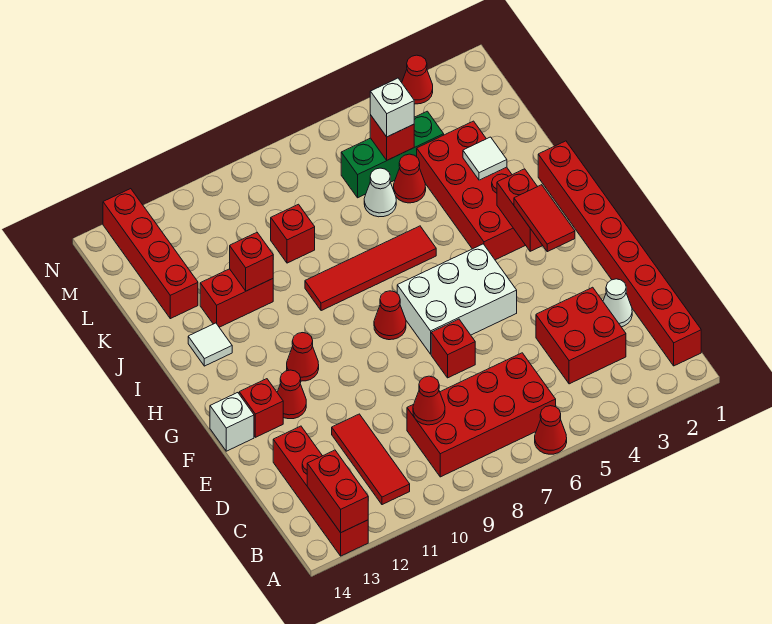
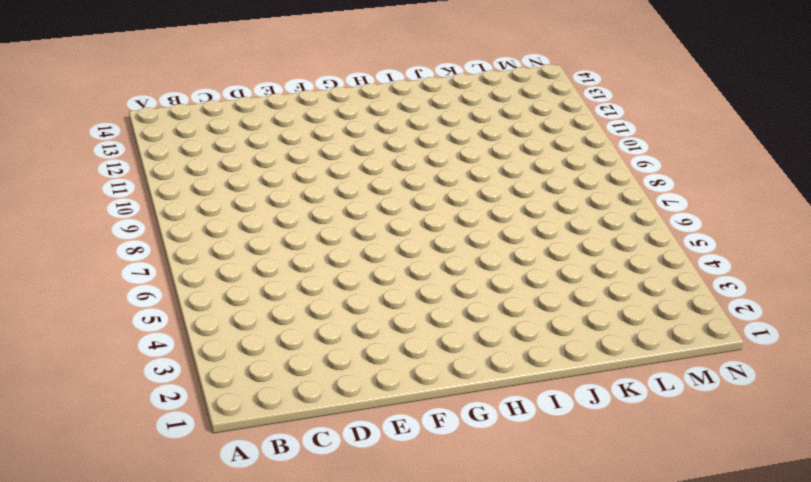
none -> red cone A6 level 1
none -> red brick A13:D13 level 1
none -> red brick B1:I1 level 1
none -> red brick B6:C9 level 1

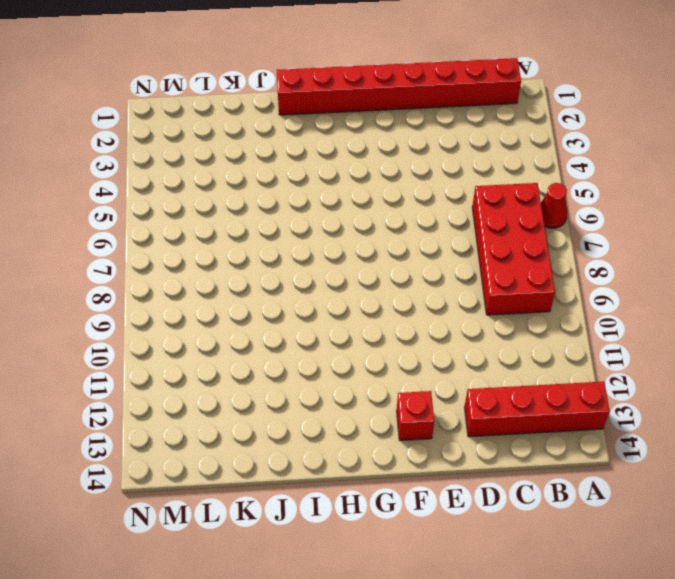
none -> red tile B11:D11 level 1
none -> red brick C3:D4 level 1
none -> white cone D2 level 1
none -> red brick E7 level 1

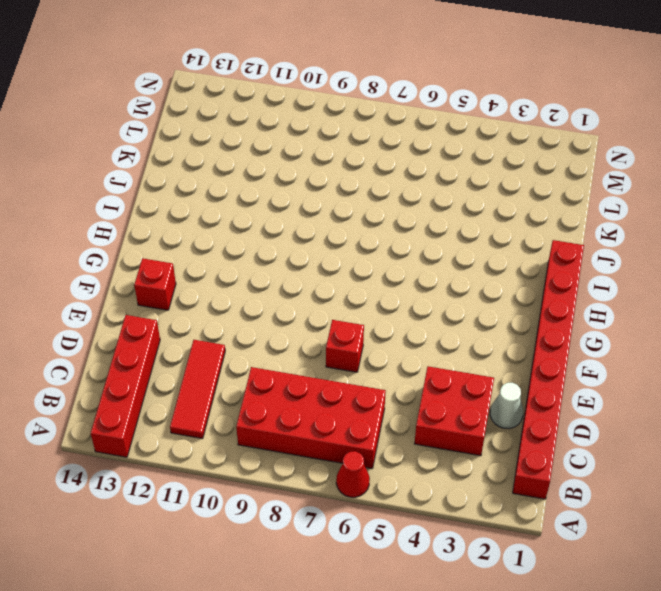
none -> white brick F5:G7 level 1
none -> red cone F12 level 1
none -> white brick F14 level 1
none -> red cone G8 level 1

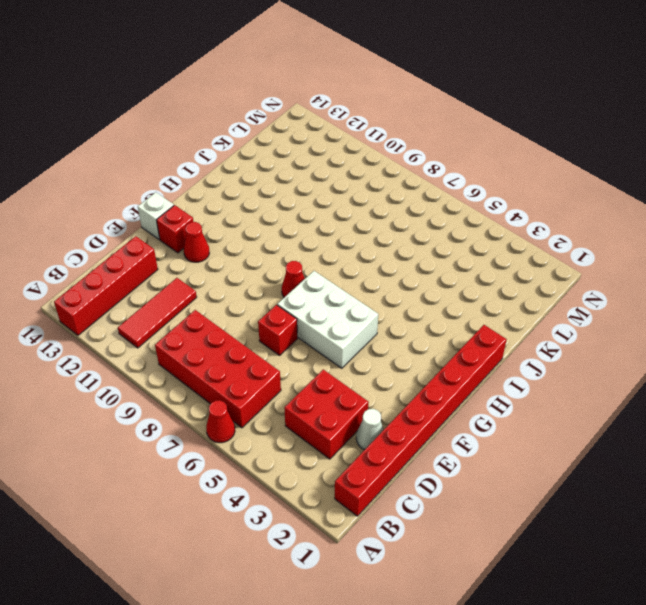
none -> red cone G11 level 1
none -> red brick H3:K4 level 1
none -> red tile I6:I9 level 1
none -> white tile I13 level 1

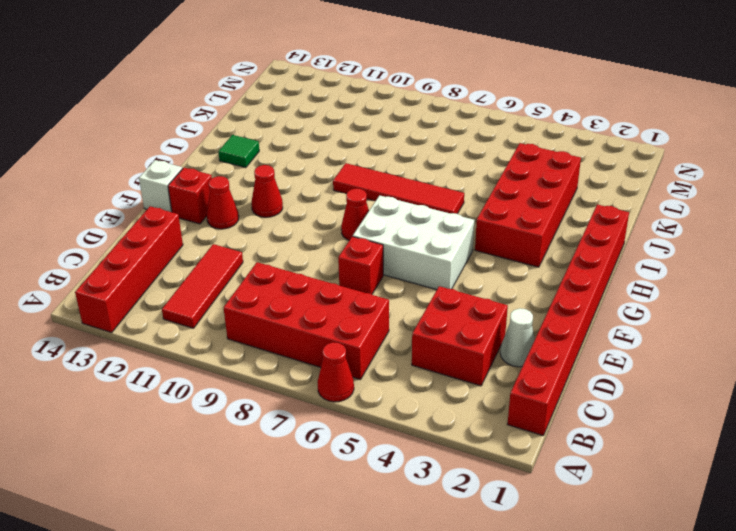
green tile I13 level 1 -> white tile I13 level 1
none -> red brick J11:J12 level 1
none -> red cone K5 level 1
none -> white cone K6 level 1
none -> red brick K9 level 1

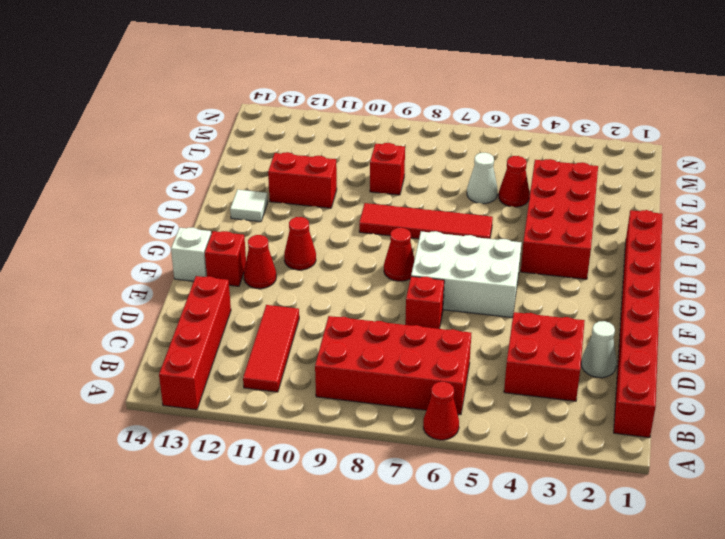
none -> red brick K13:N13 level 1
none -> green brick L4:L6 level 1
none -> red cone N3 level 1
none -> red brick A13:B13 level 2

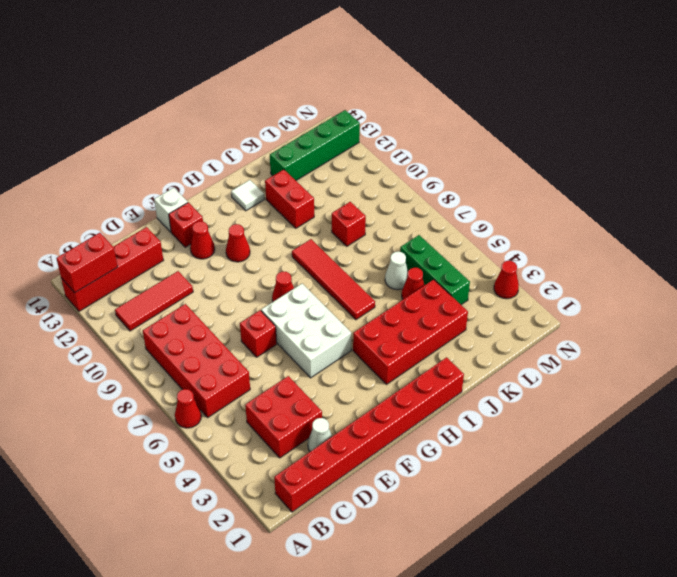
green brick K13:N13 level 1 -> red brick K13:N13 level 1
none -> red cone C9 level 2
none -> red brick G3:H3 level 2
none -> white tile J3 level 2
none -> red brick J11 level 2

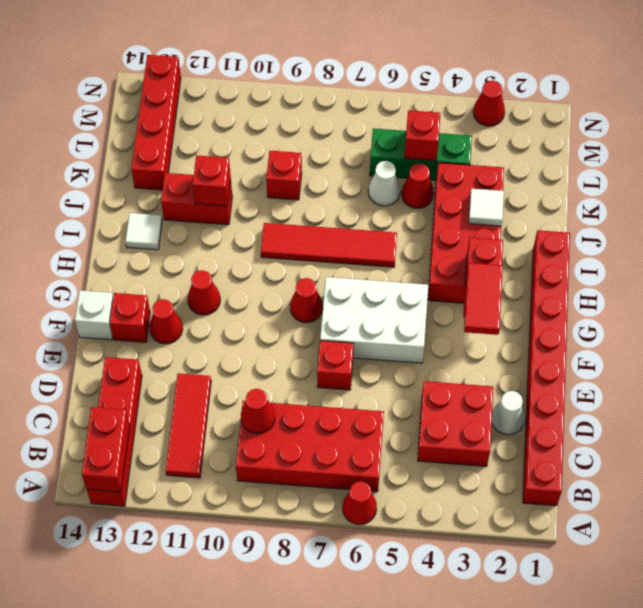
none -> white brick L5 level 3

